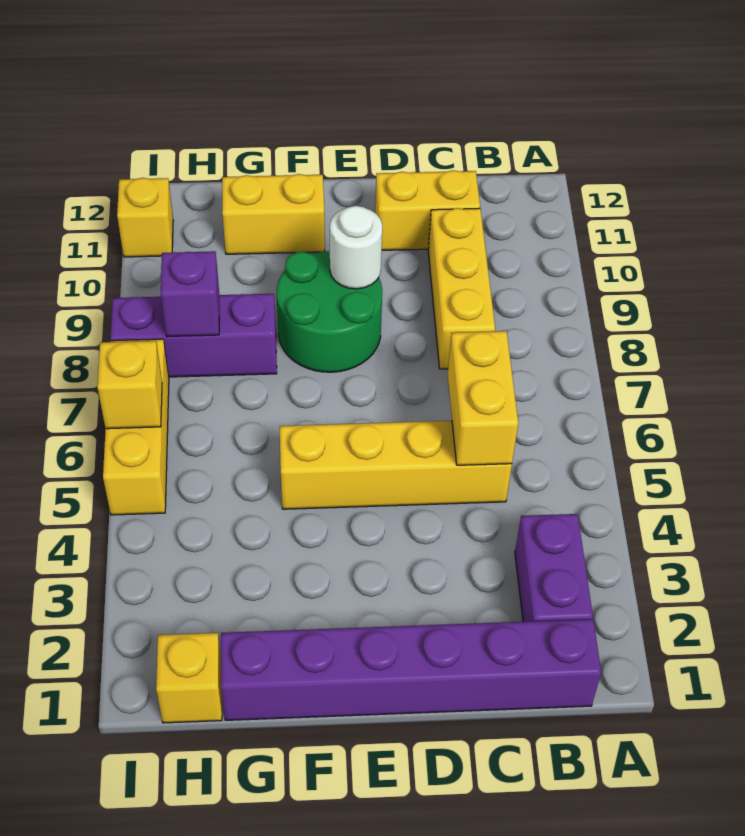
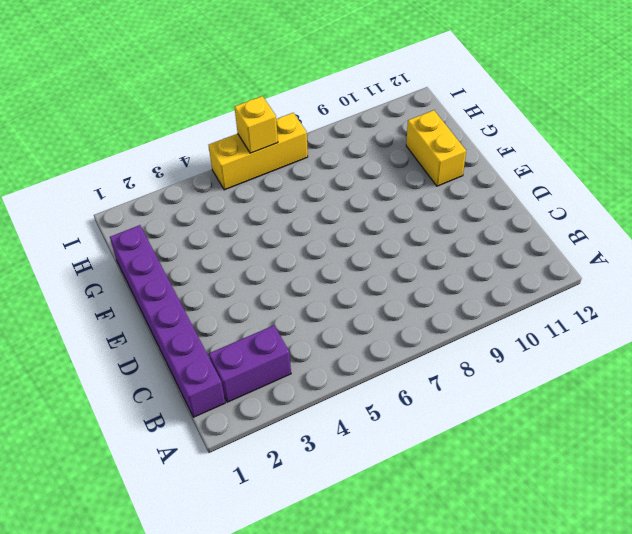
none -> yellow brick C5:F5 level 1
none -> yellow brick C8:C10 level 1
none -> yellow brick C11:D11 level 1

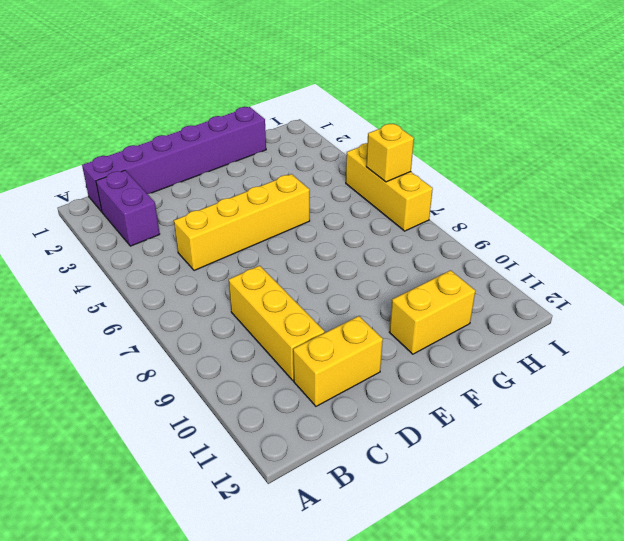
none -> green round brick E8:F9 level 1
none -> purple brick G8:I8 level 1
none -> yellow brick H1 level 1

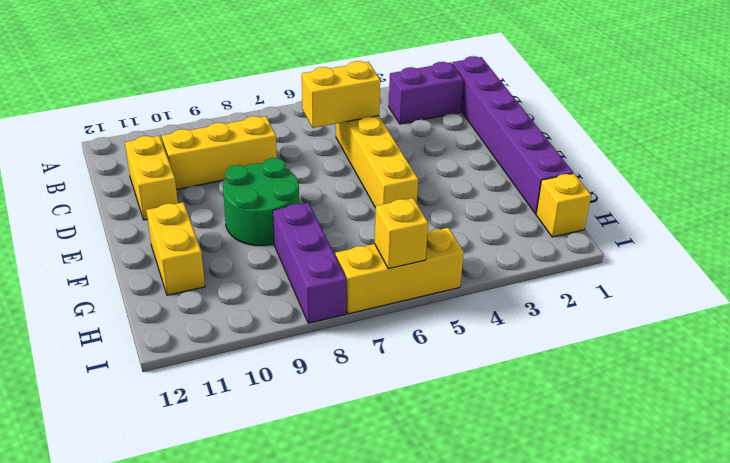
none -> yellow brick I11 level 1
none -> white round brick E9 level 2
none -> purple brick H8 level 2

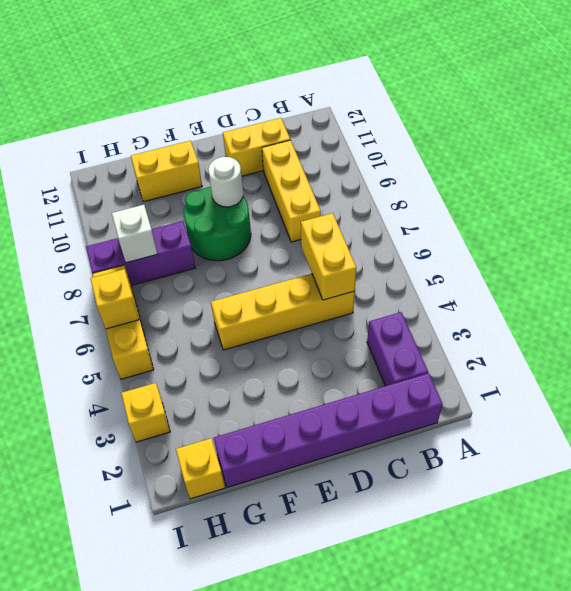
white brick H8 level 2 -> purple brick H8 level 2
yellow brick I3 level 1 -> yellow brick I11 level 1

